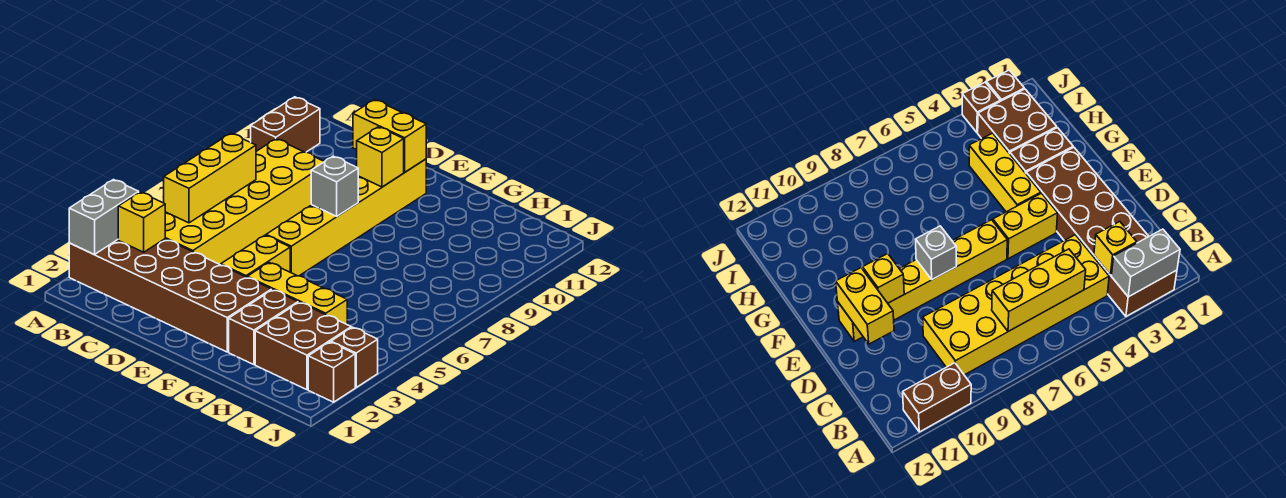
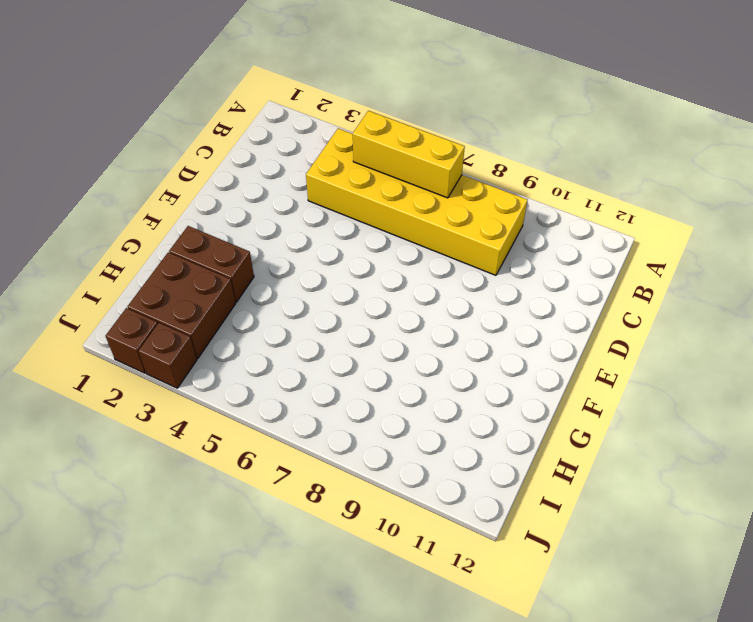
none -> brown brick A2:F3 level 1
none -> brown brick A10:A11 level 1
none -> yellow brick E4:E5 level 1

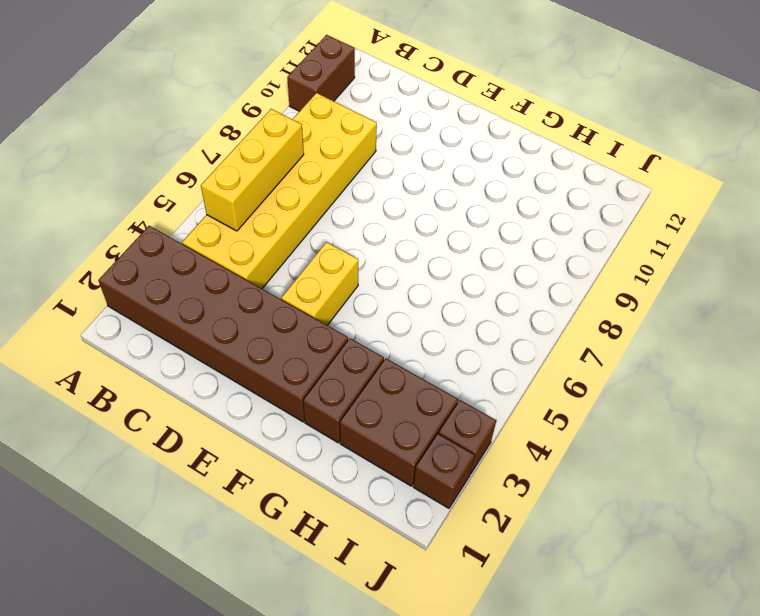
none -> yellow brick E6:E11 level 1
none -> yellow brick F4:H4 level 1
none -> grey brick A2:A3 level 2

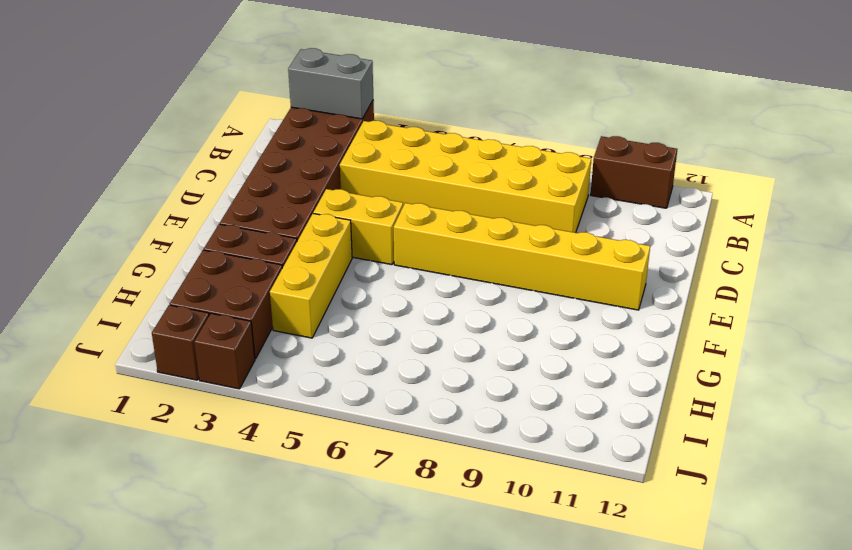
none -> yellow brick B3 level 2
none -> yellow brick B5:B7 level 2
none -> yellow brick D11:E11 level 2

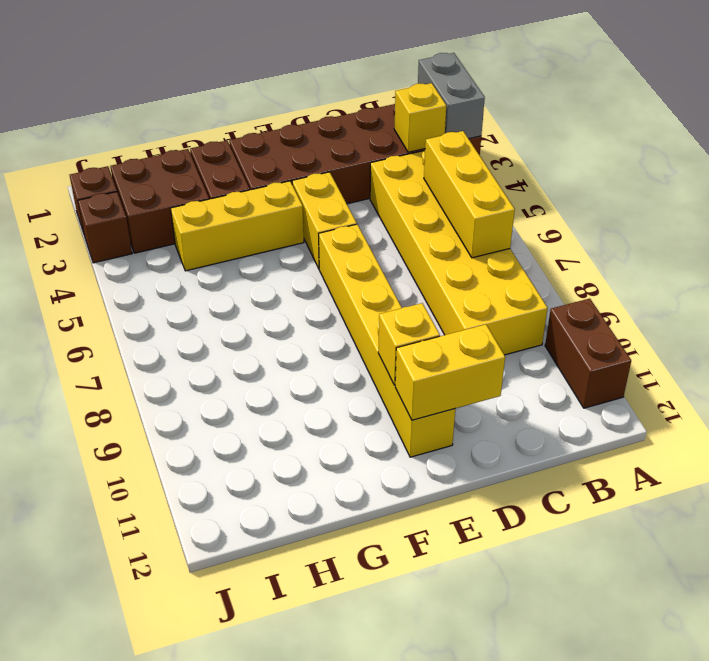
none -> grey brick E8 level 2

